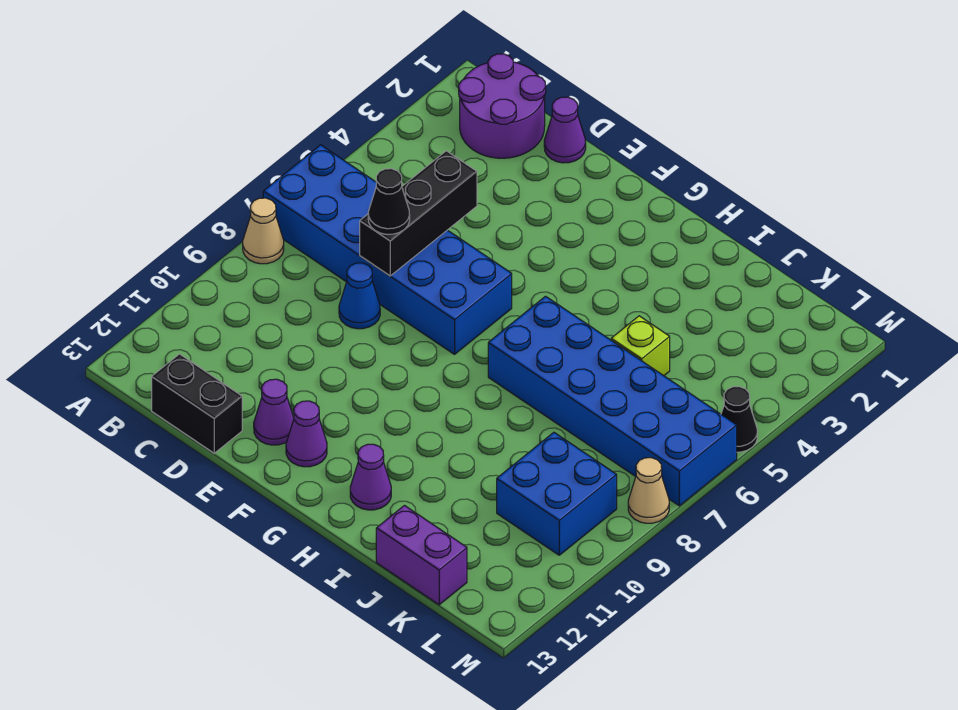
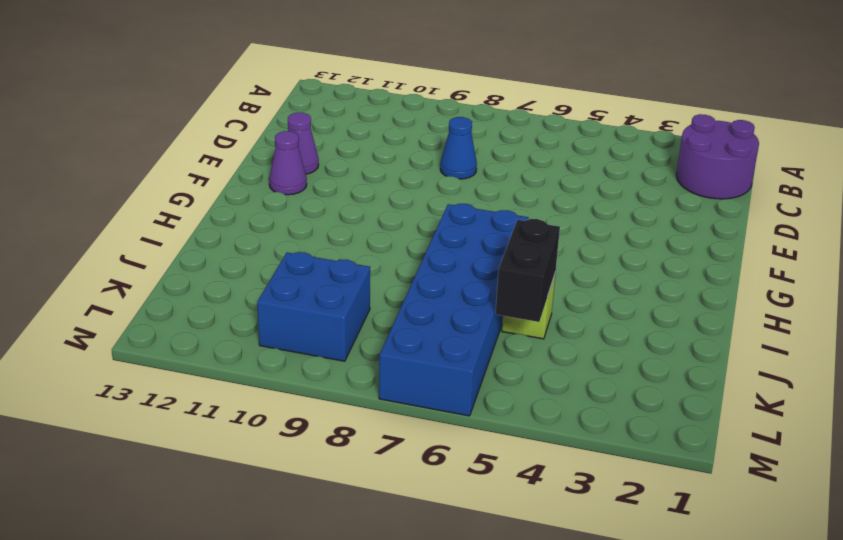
black brick J5:K5 level 2 -> black brick C13:D13 level 1
none -> blue brick A6:F7 level 1
none -> tan cone A8 level 1
none -> purple cone D1 level 1

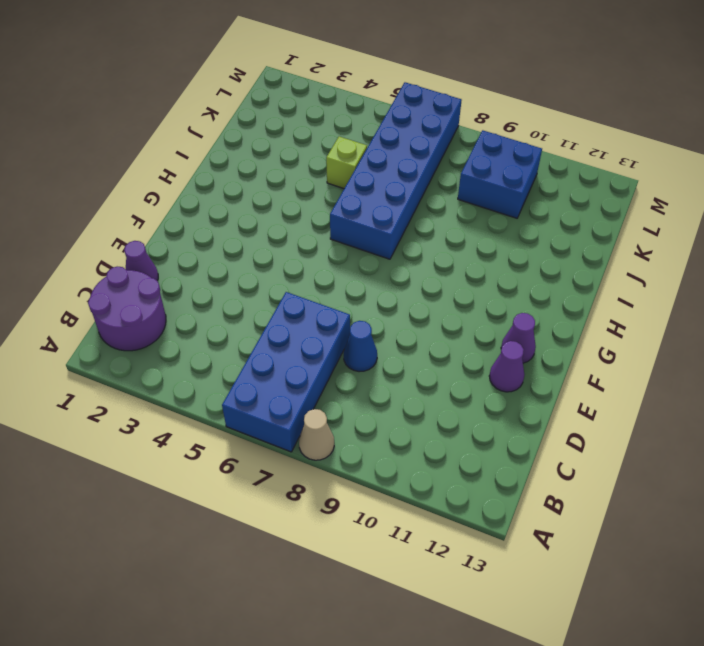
blue brick A6:D7 level 1 -> blue brick A6:F7 level 1
none -> black brick C13:D13 level 1
none -> purple cone H12 level 1
none -> purple brick J13:K13 level 1

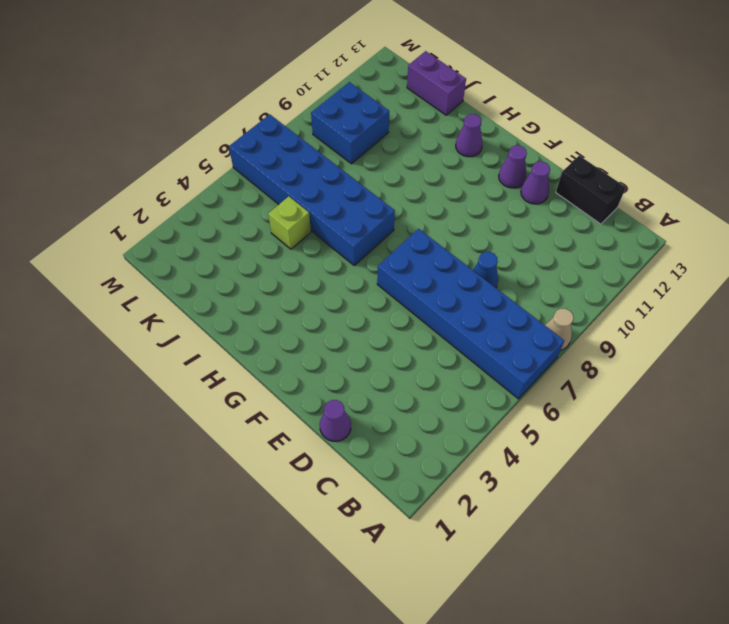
none -> purple round brick B1:C2 level 1
none -> black cone M5 level 1
none -> tan cone M8 level 1

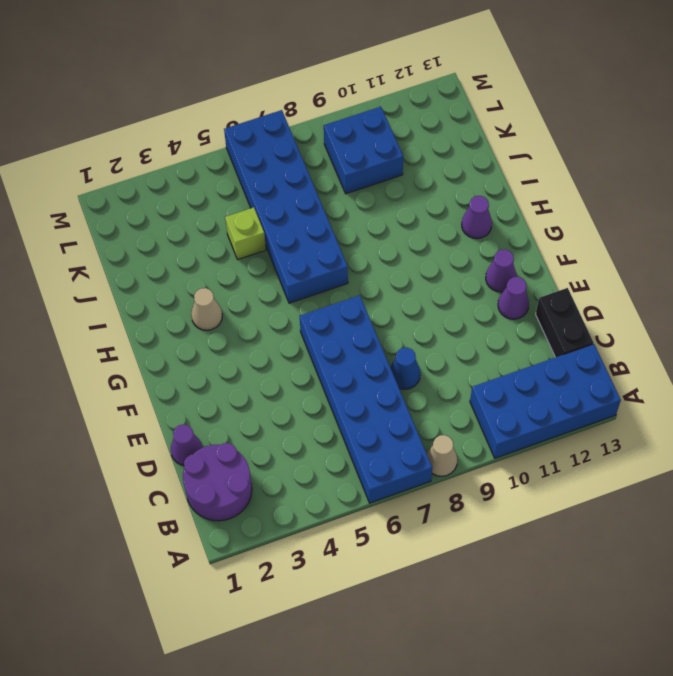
blue brick A10:B13 level 1 -> none
tan cone H3 level 1 -> tan cone M8 level 1
none -> purple brick J13:K13 level 1
none -> black cone M5 level 1
none -> black brick D5:D7 level 2

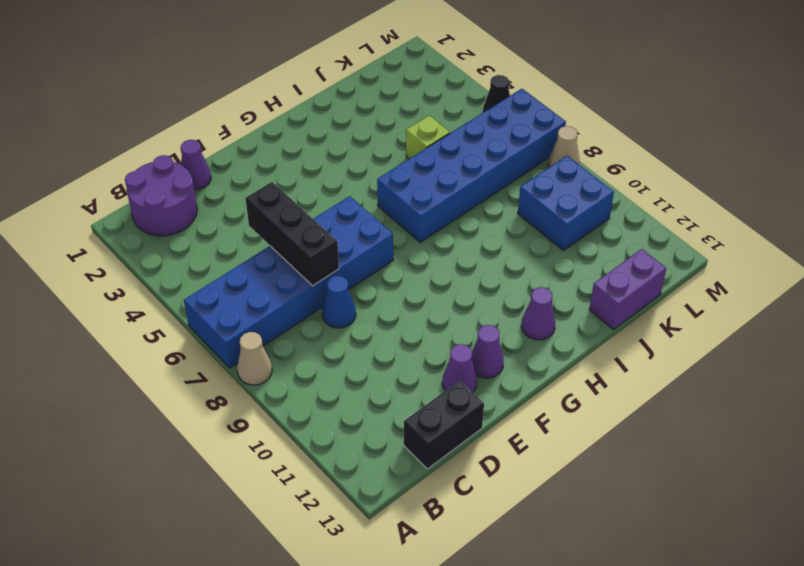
none -> black cone D7 level 3

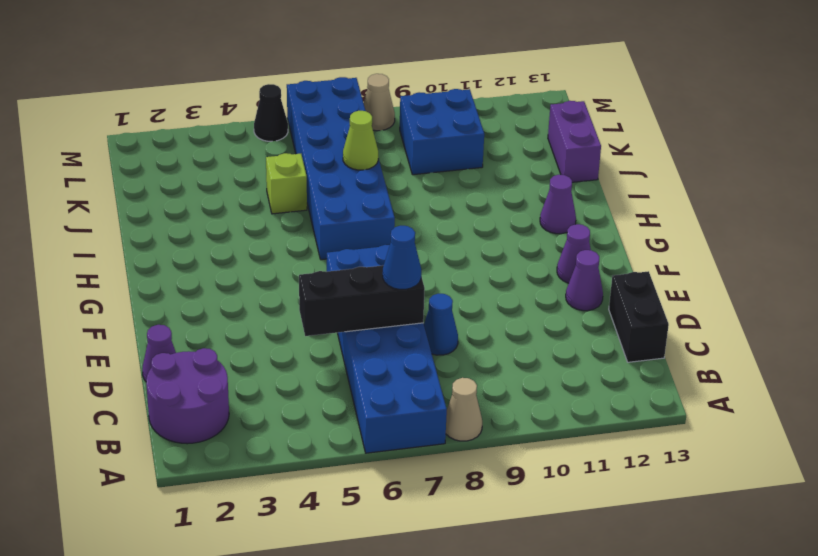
blue cone D7 level 3 -> black cone D7 level 3
lime cone J7 level 2 -> none

